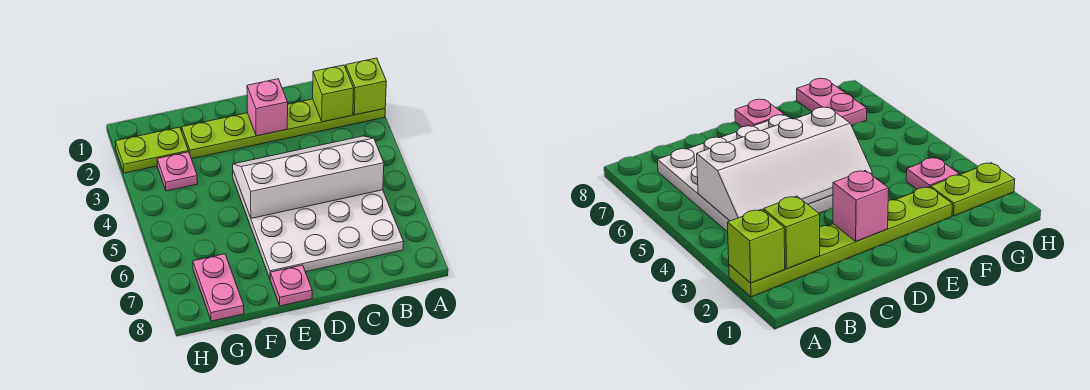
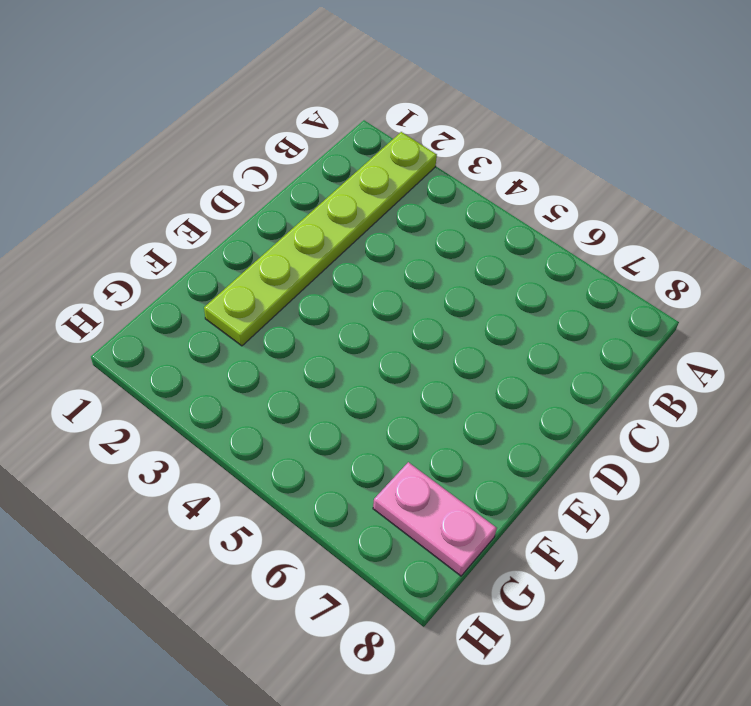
none -> white plate B4:E7 level 1
none -> pink plate E8 level 1

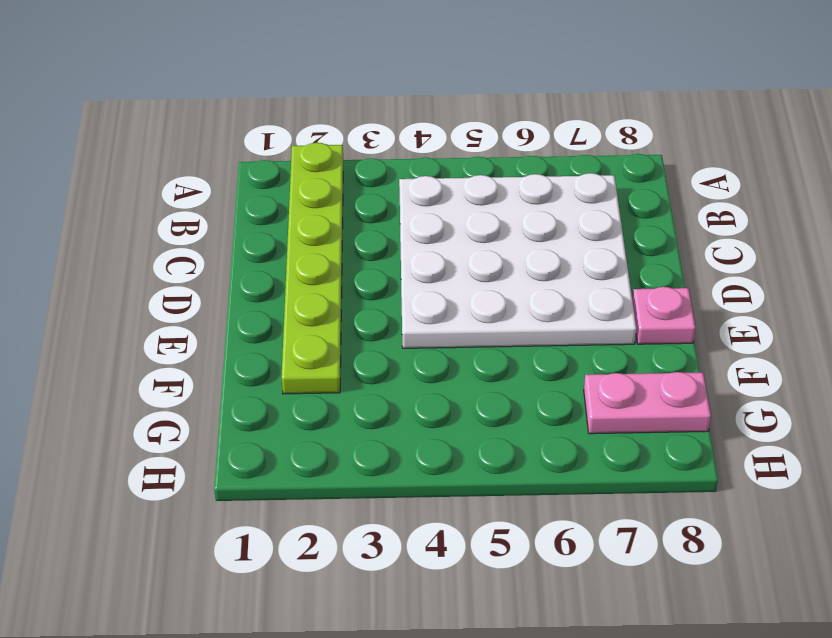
none -> lime plate G2:H2 level 1
none -> pink plate G3 level 1

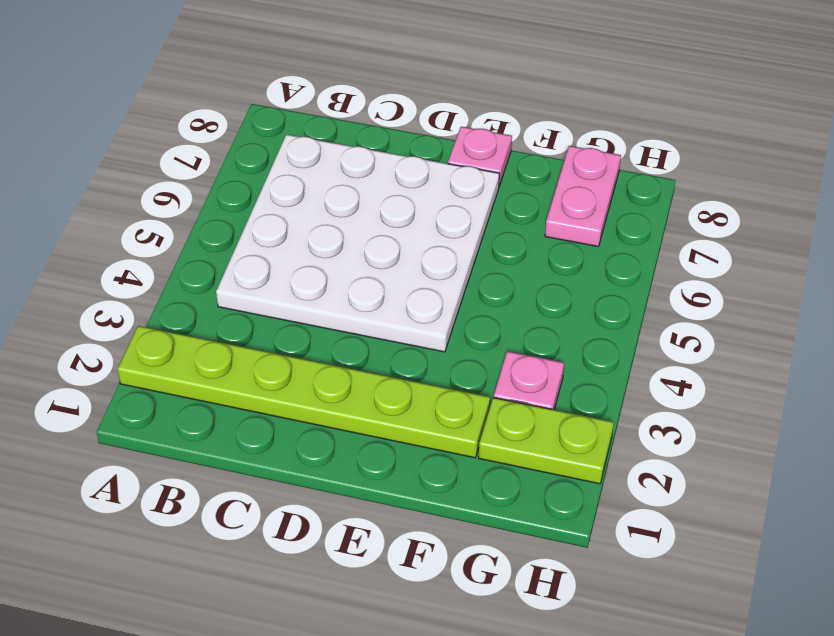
none -> lime brick A2 level 2
none -> lime brick B2 level 2

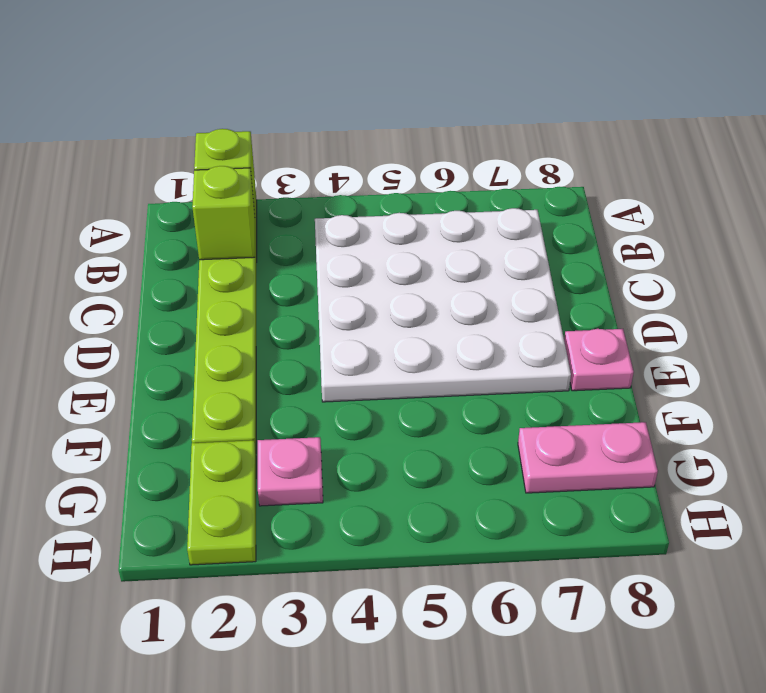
none -> white slope B4:E5 level 2 top 5
none -> pink brick D2 level 2

